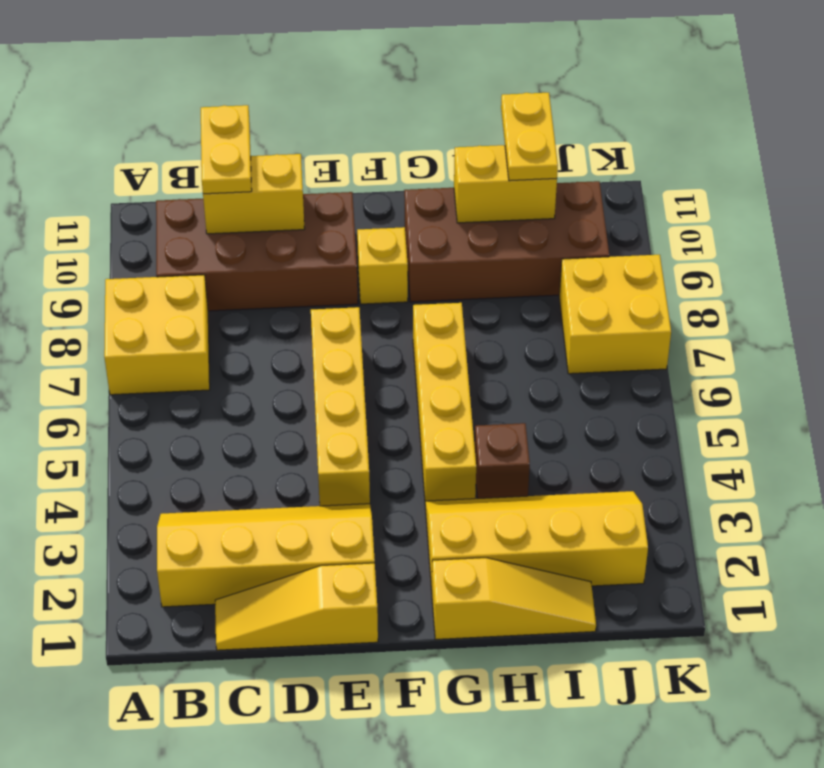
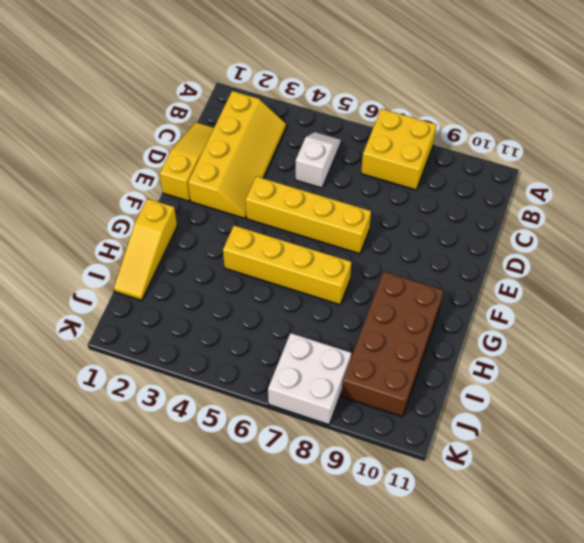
white slope B5:C5 level 1 top C -> none
white brick J7:K8 level 1 -> yellow brick J7:K8 level 1
none -> brown brick B9:E10 level 1
none -> yellow brick F9 level 1
none -> yellow slope G2:J3 level 1 top 2

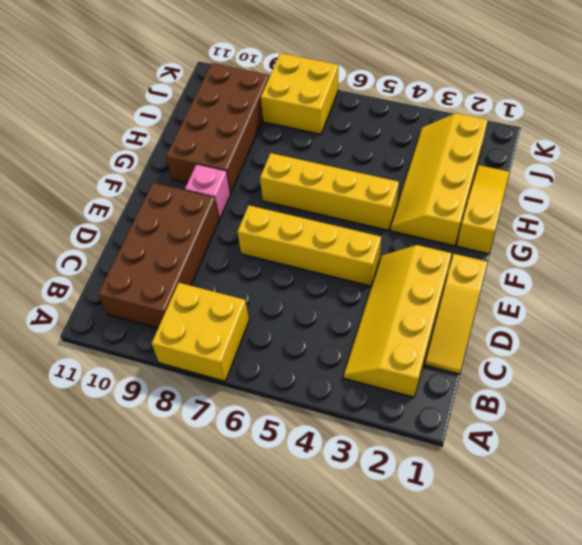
pink brick F9 level 1 -> yellow brick F9 level 1
none -> brown brick H4 level 1
none -> yellow brick C10:D10 level 2
none -> yellow brick H10:I10 level 2

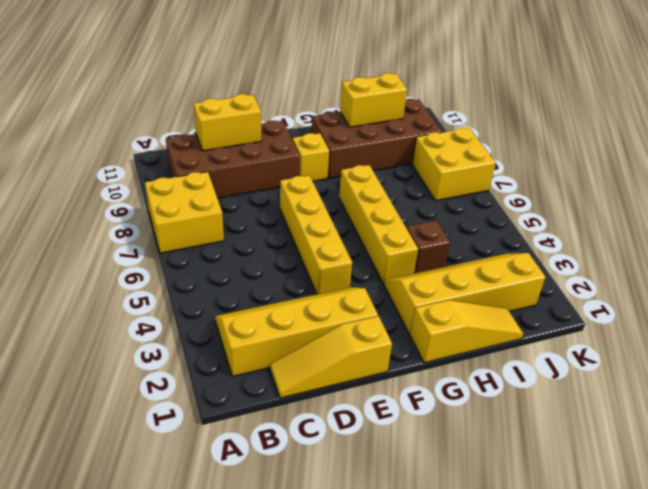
none -> yellow plate C10:C11 level 3
none -> yellow plate I10:I11 level 3

